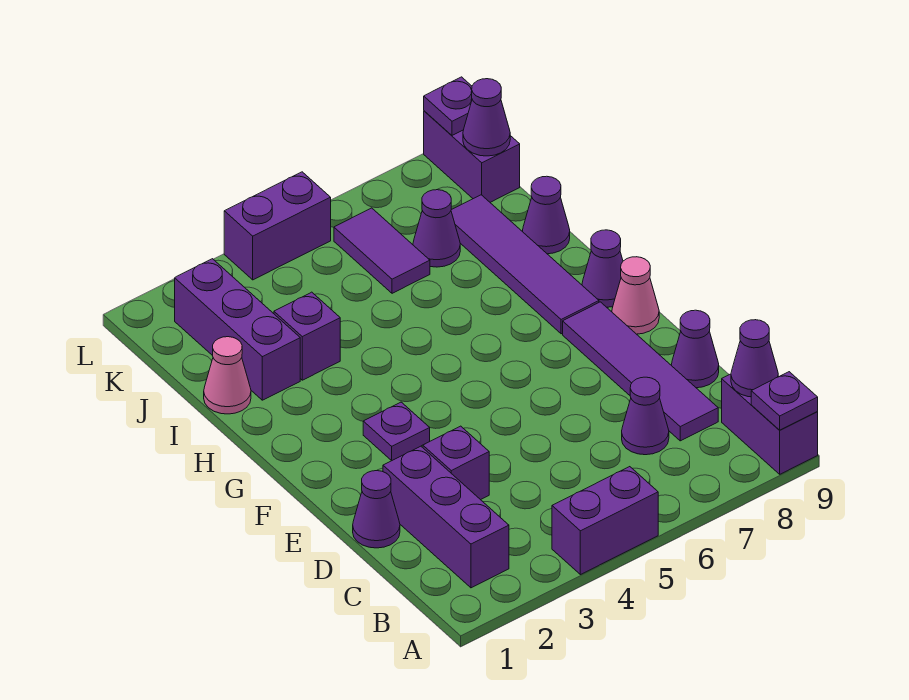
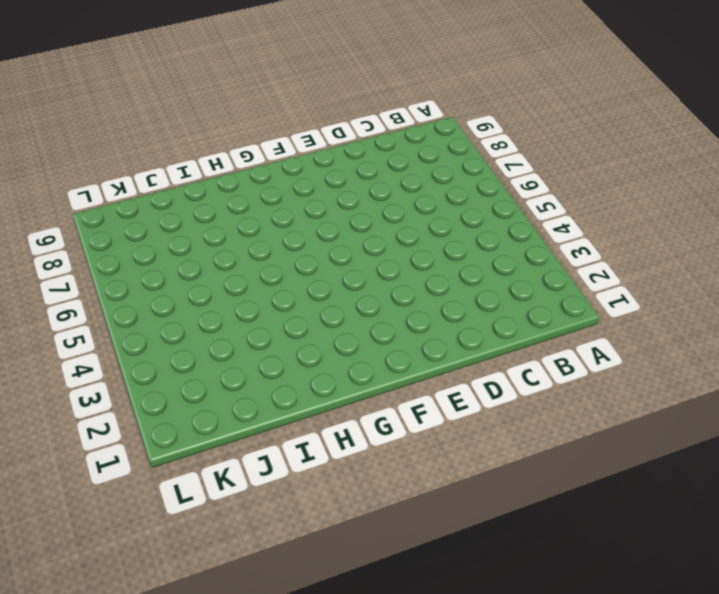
none -> purple brick A4:A5 level 1
none -> purple brick A9:B9 level 1
none -> purple brick B2:D2 level 1

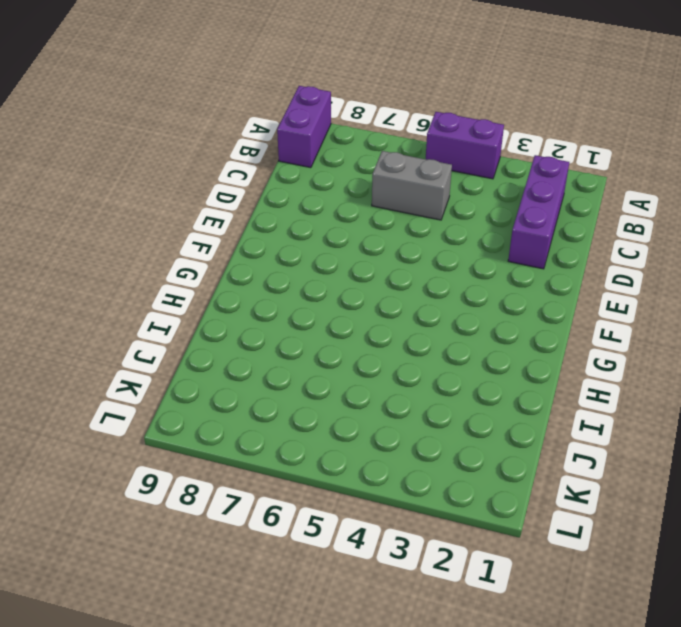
grey brick C5:C6 level 1 -> none
none -> purple cone C7 level 1
none -> purple tile C8:F8 level 1
none -> purple cone D1 level 1

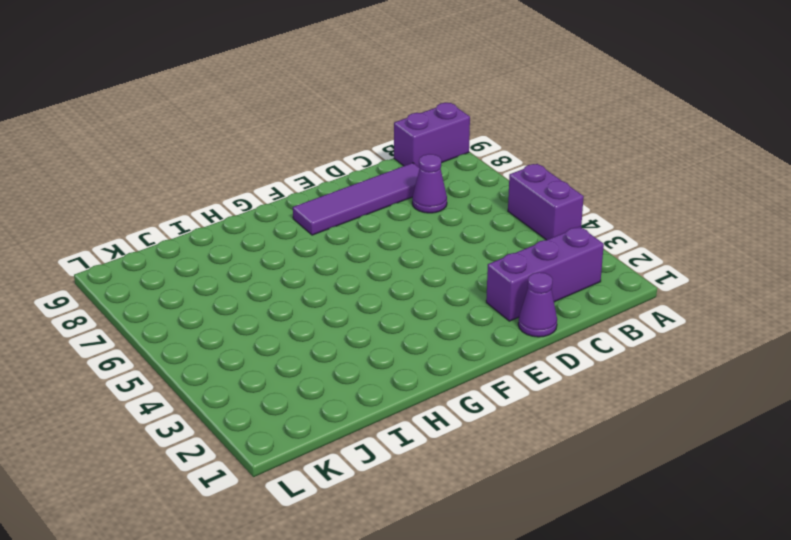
none -> purple brick D3 level 1
none -> purple cone D9 level 1
none -> purple plate F3 level 1

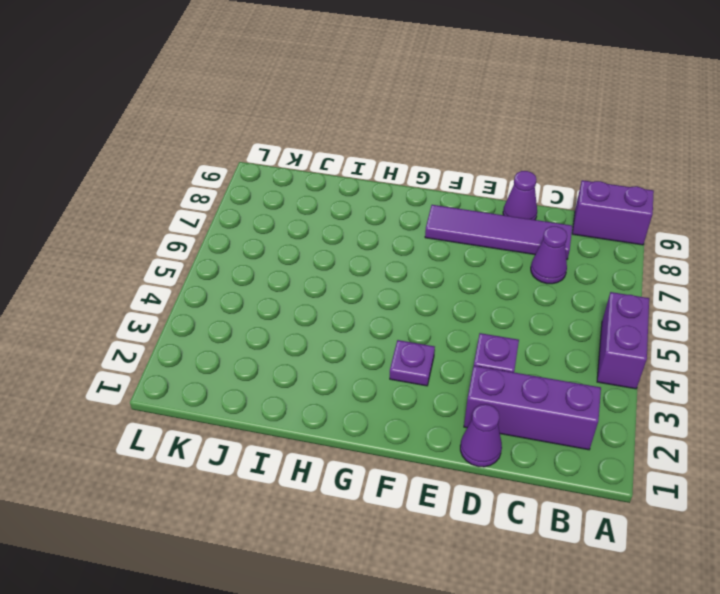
none -> pink cone F9 level 1
none -> purple tile G8:J8 level 1
none -> purple cone G9 level 1

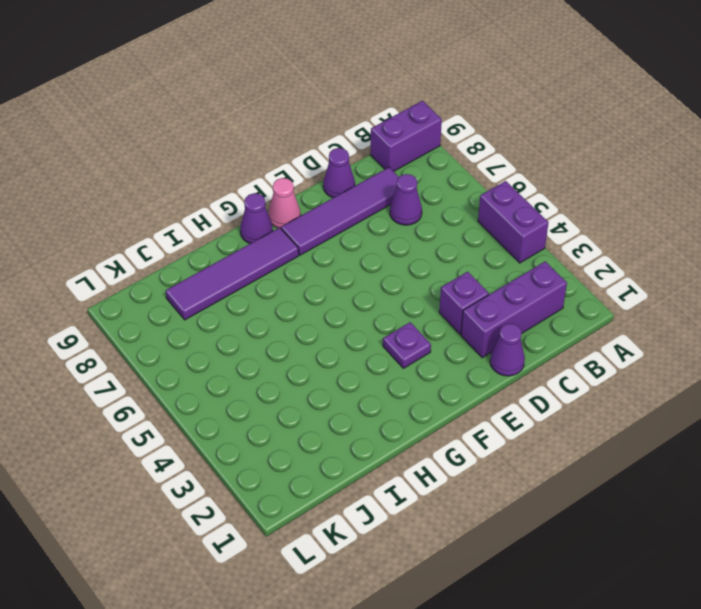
none -> pink cone I1 level 1
none -> purple brick I2:K2 level 1
none -> purple brick I3 level 1

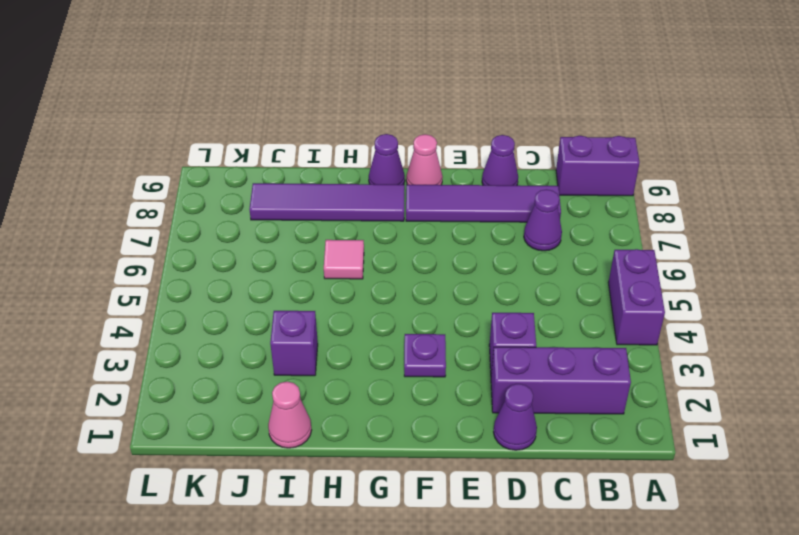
pink tile H6 level 1 -> none
none -> purple brick I2:K2 level 1
none -> purple cone I9 level 1
none -> purple tile J6:K6 level 1

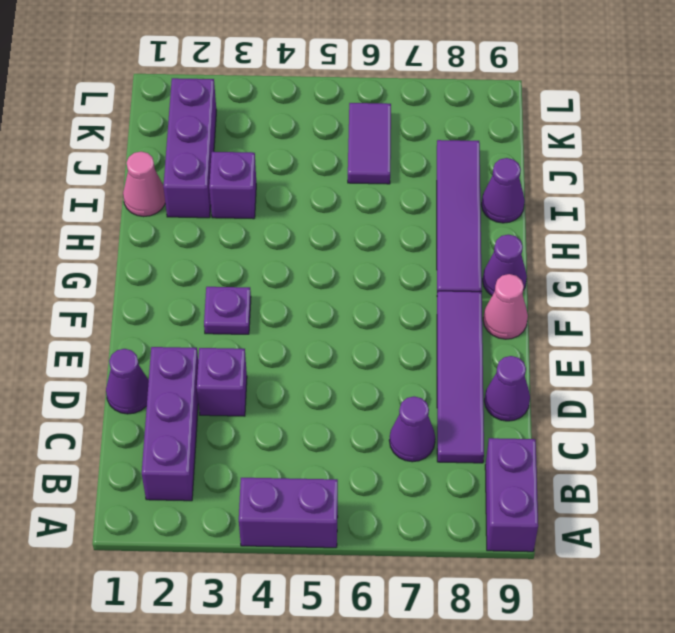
none -> purple cone J7 level 1
none -> purple brick K9:L9 level 1
none -> purple brick L4:L5 level 1

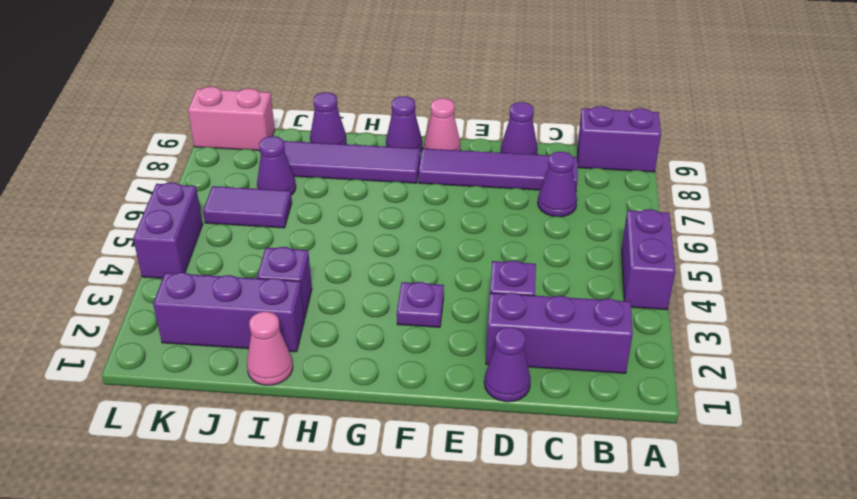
pink brick K9:L9 level 1 -> purple brick K9:L9 level 1
none -> purple plate A9 level 2
none -> purple cone B9 level 2
none -> purple cone K9 level 2

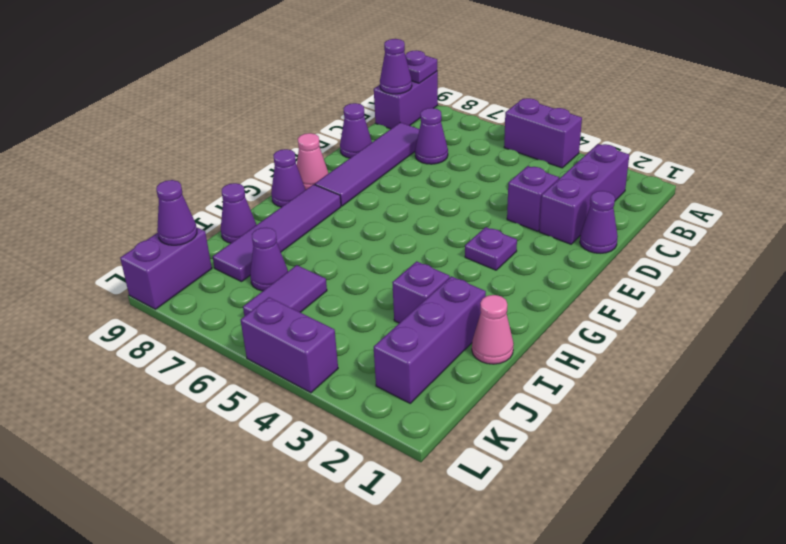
none -> purple plate L9 level 2

